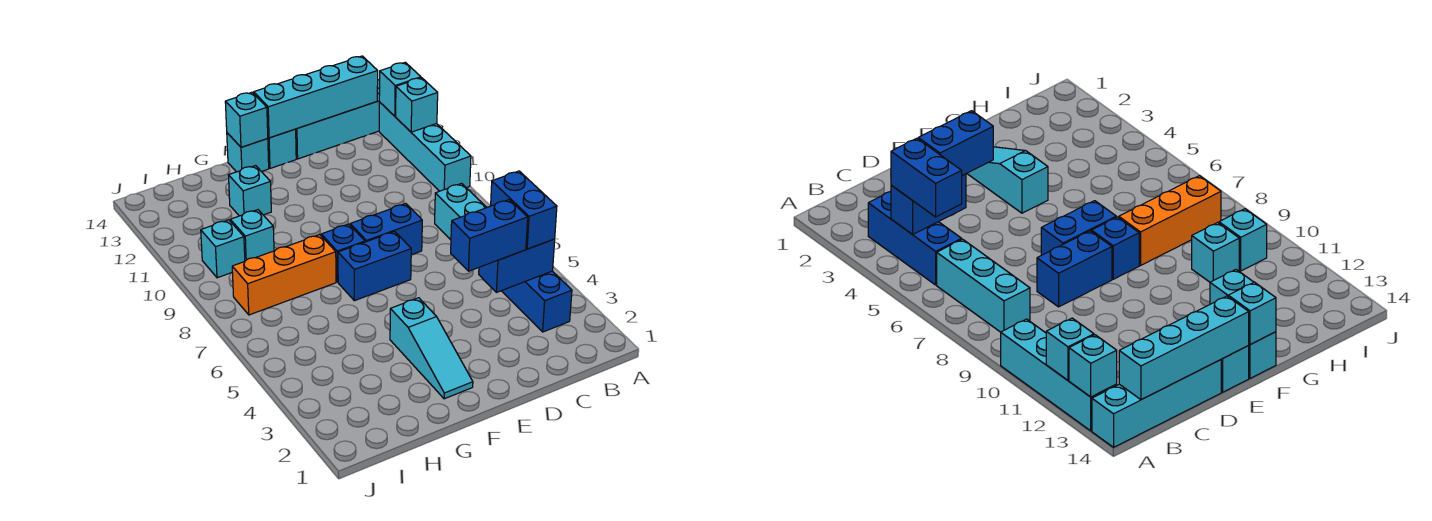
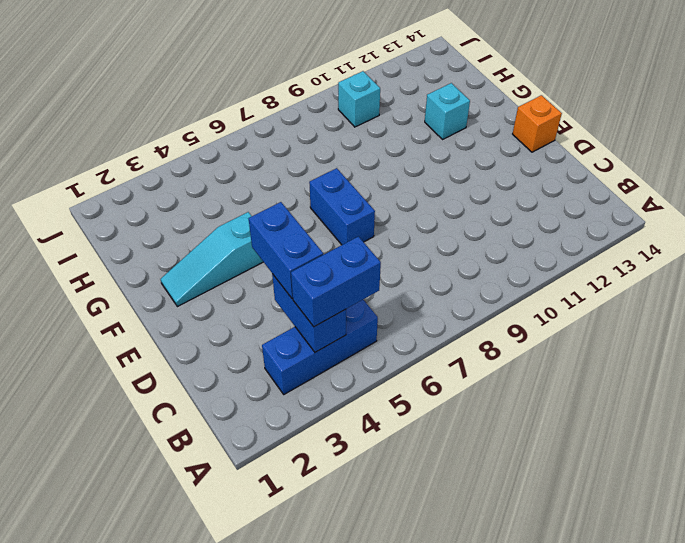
orange brick E14 level 1 -> cyan brick E14 level 1
none -> cyan brick A10:A13 level 1
none -> cyan brick A14:D14 level 1
none -> cyan brick B6:B8 level 1

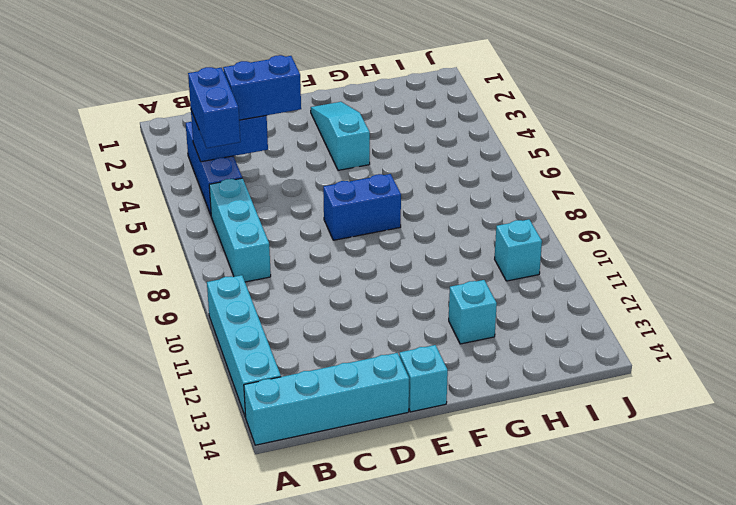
none -> blue brick D8:E8 level 1
none -> blue brick F8 level 1
none -> cyan brick F14 level 1

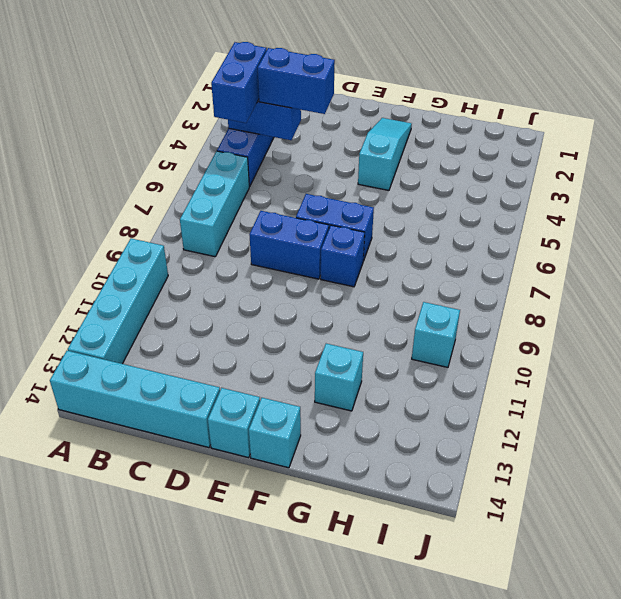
none -> orange brick G8:I8 level 1
none -> cyan brick H10 level 1
none -> cyan brick A12 level 2

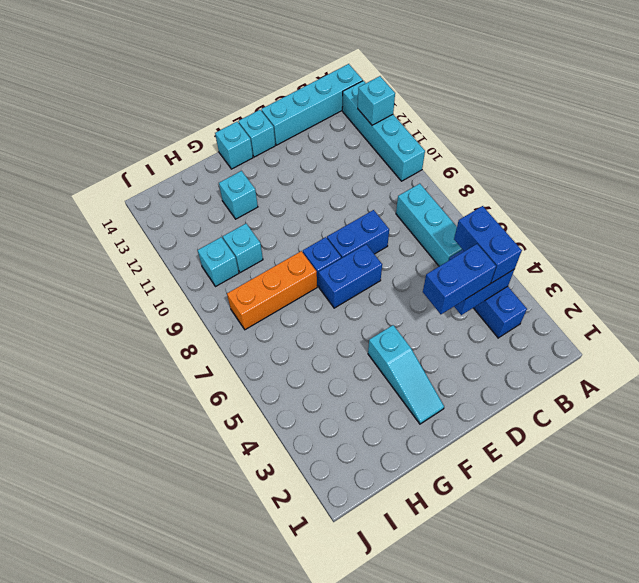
none -> cyan brick A13 level 2
none -> cyan brick B14:E14 level 2
none -> cyan brick F14 level 2

